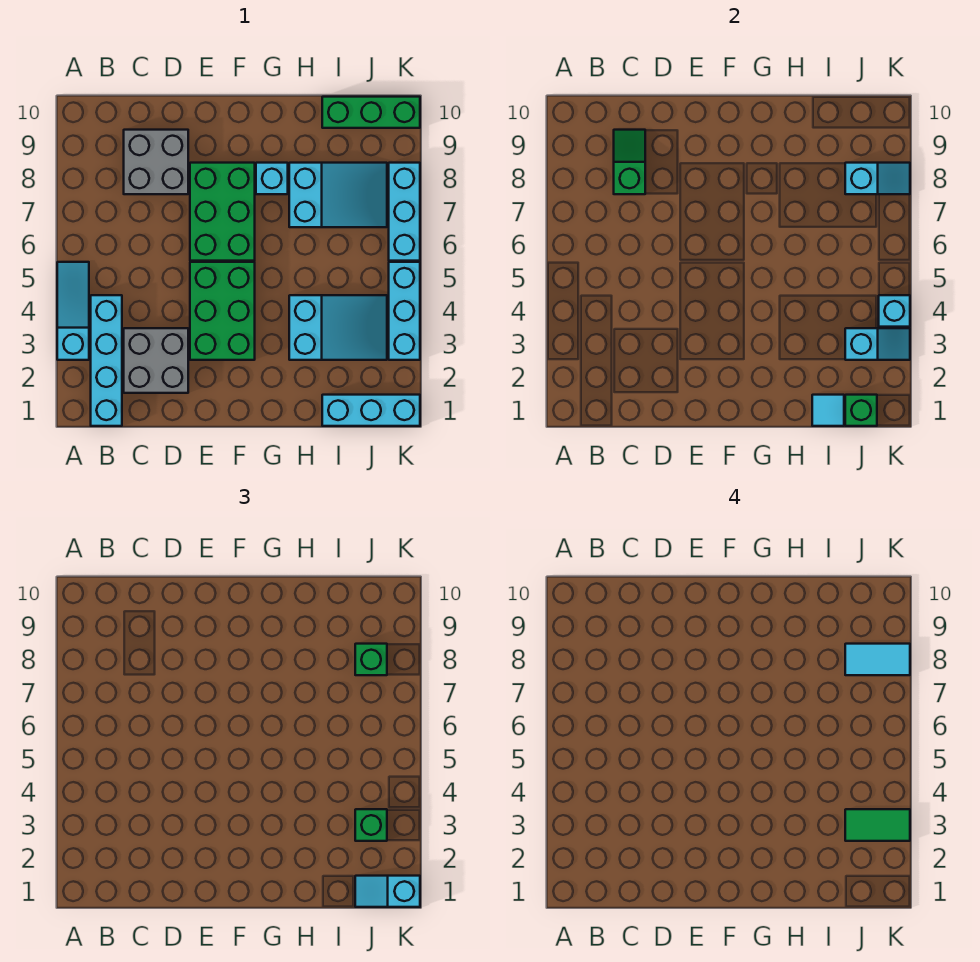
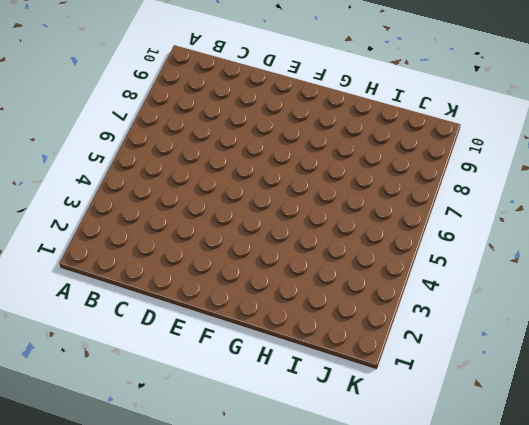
none -> cyan slope A3:A5 level 1 top 3
none -> cyan brick B1:B4 level 1
none -> grey brick C2:D3 level 1

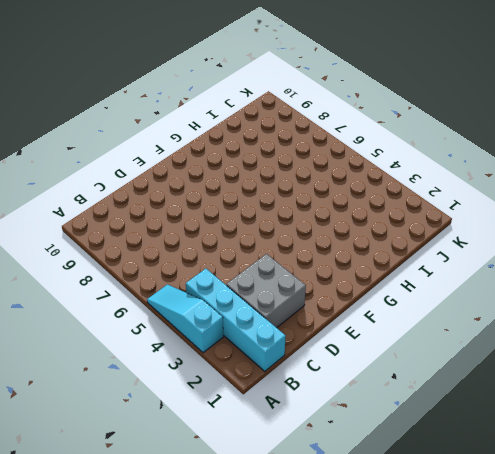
none -> grey brick C8:D9 level 1
none -> green brick E3:F5 level 1
none -> green brick E6:F8 level 1

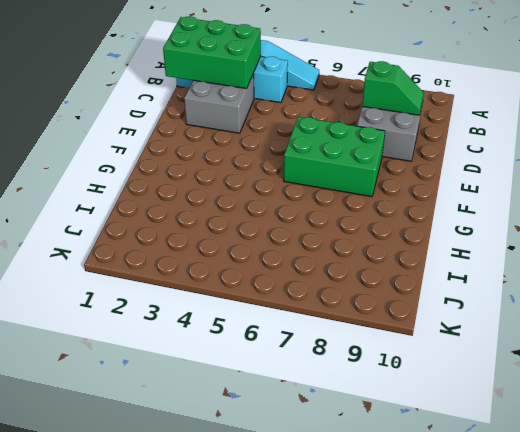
green brick B1:C3 level 2 -> green brick E3:F5 level 1
none -> cyan brick G8 level 1
none -> cyan slope H3:J4 level 1 top H
none -> cyan slope H7:J8 level 1 top H

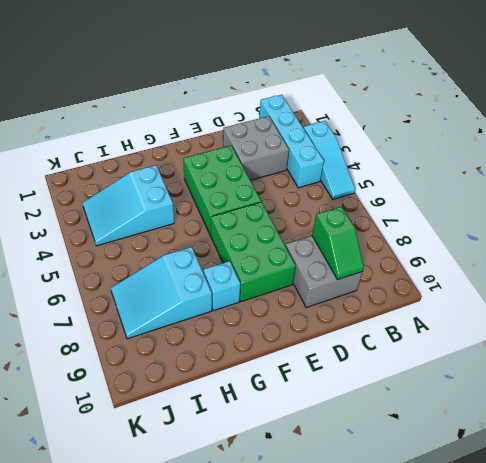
none -> cyan brick I1:K1 level 1
none -> green brick I10:K10 level 1
none -> cyan brick K3:K5 level 1

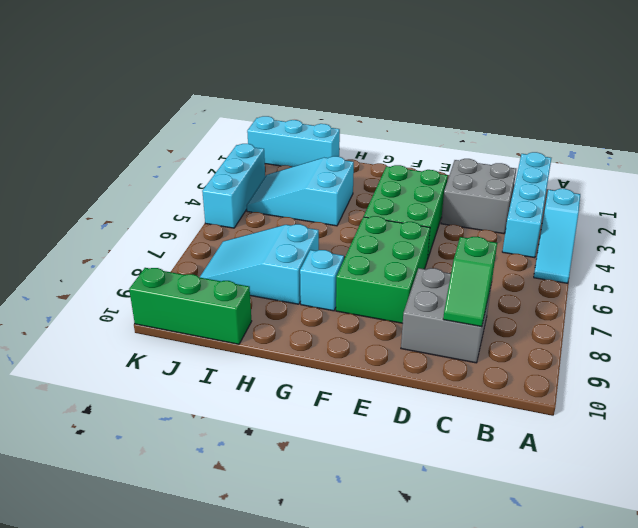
none -> cyan brick K6:K8 level 1
none -> cyan tile I1 level 2
none -> green brick J1 level 2

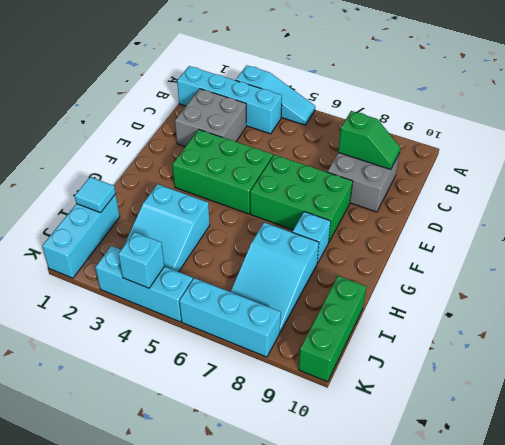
none -> green brick J1 level 2
none -> cyan slope J3:K3 level 2 top J
none -> cyan slope J8:K8 level 2 top J

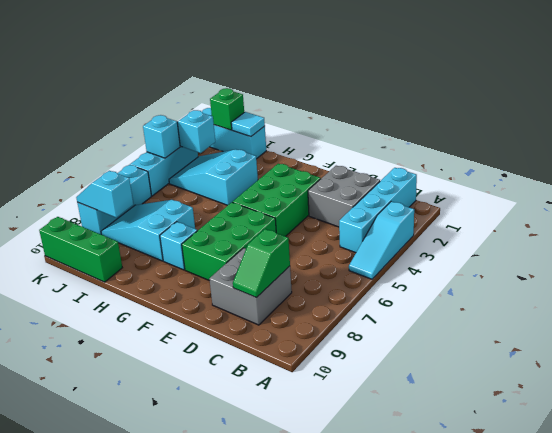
none -> cyan slope J1:K1 level 3 top K
none -> green brick J3 level 3
none -> green brick J8 level 3

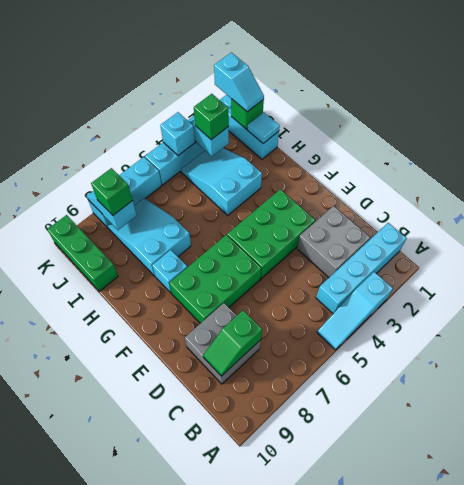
none -> green tile J3:K3 level 4
none -> cyan tile J8:K8 level 4

